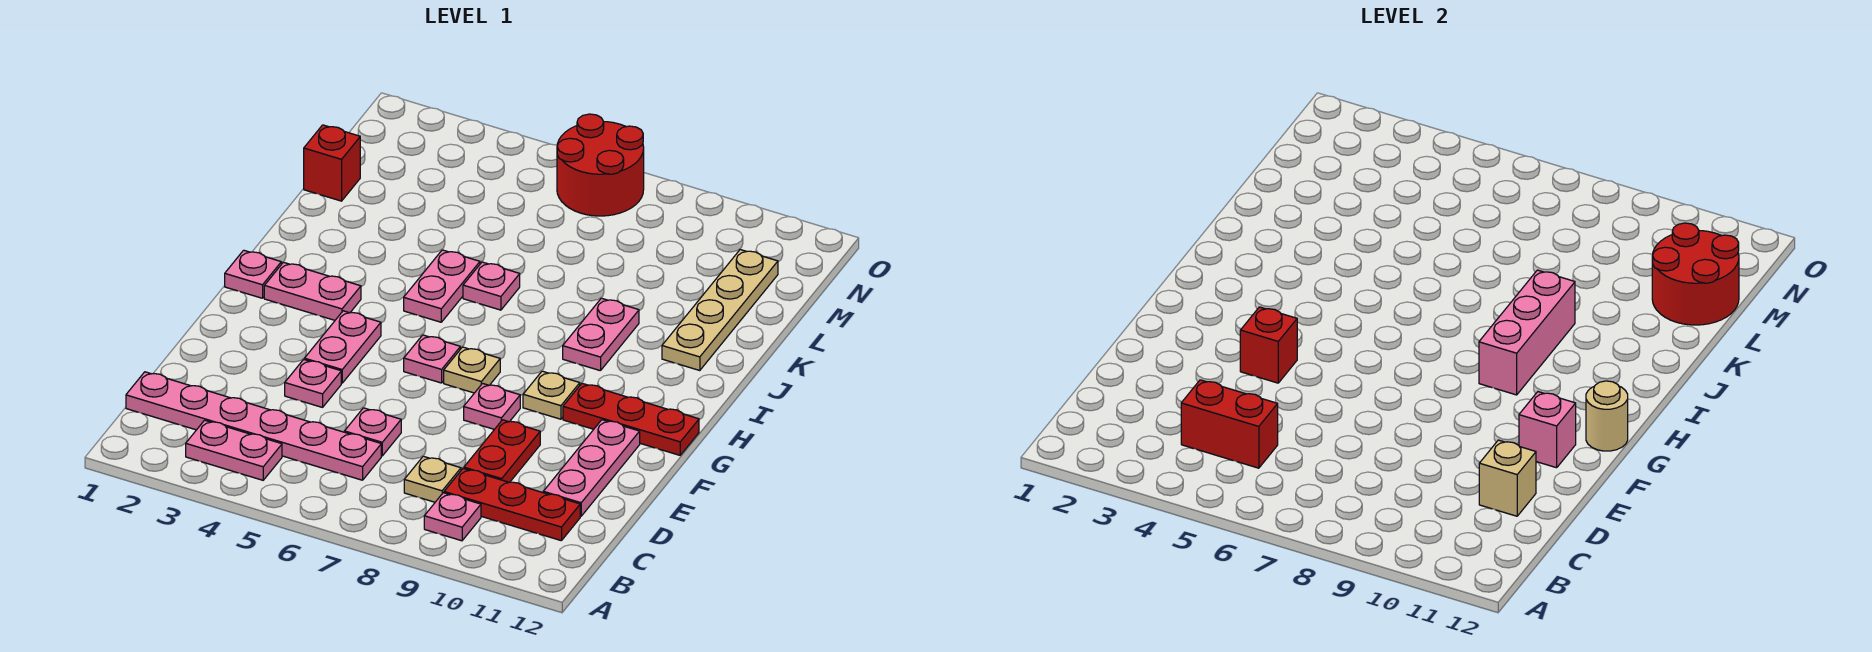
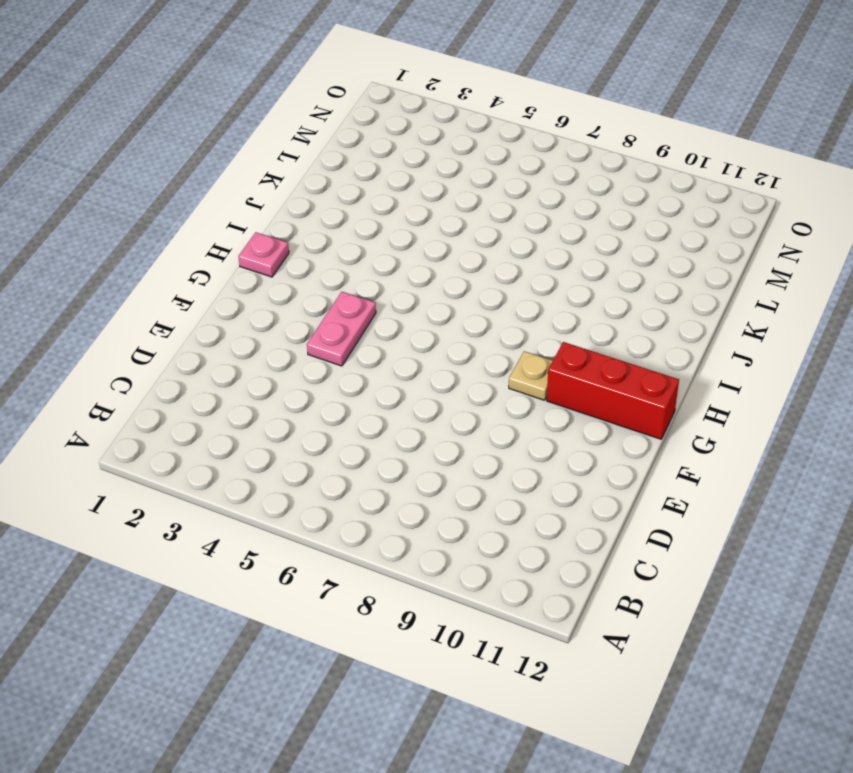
red brick G10:G12 level 1 -> red plate G10:G12 level 1
none -> pink plate B3:B4 level 1
none -> pink plate B9 level 1
none -> pink plate C1:C6 level 1
none -> tan plate C8 level 1

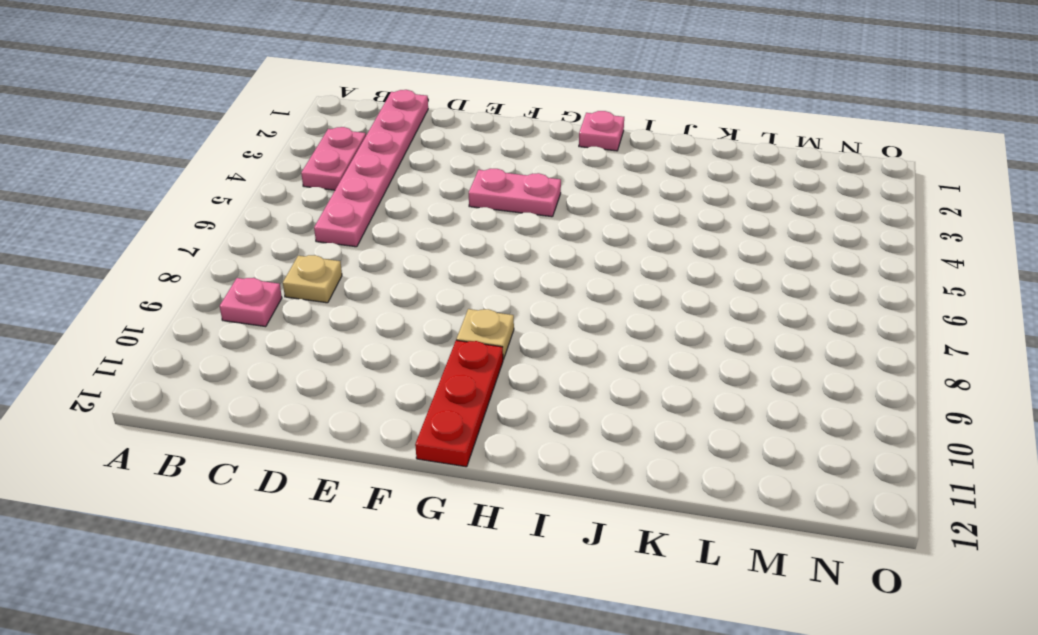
none -> red plate C9:C11 level 1
none -> pink plate D6 level 1
none -> red plate D9:E9 level 1
none -> pink plate D11:F11 level 1

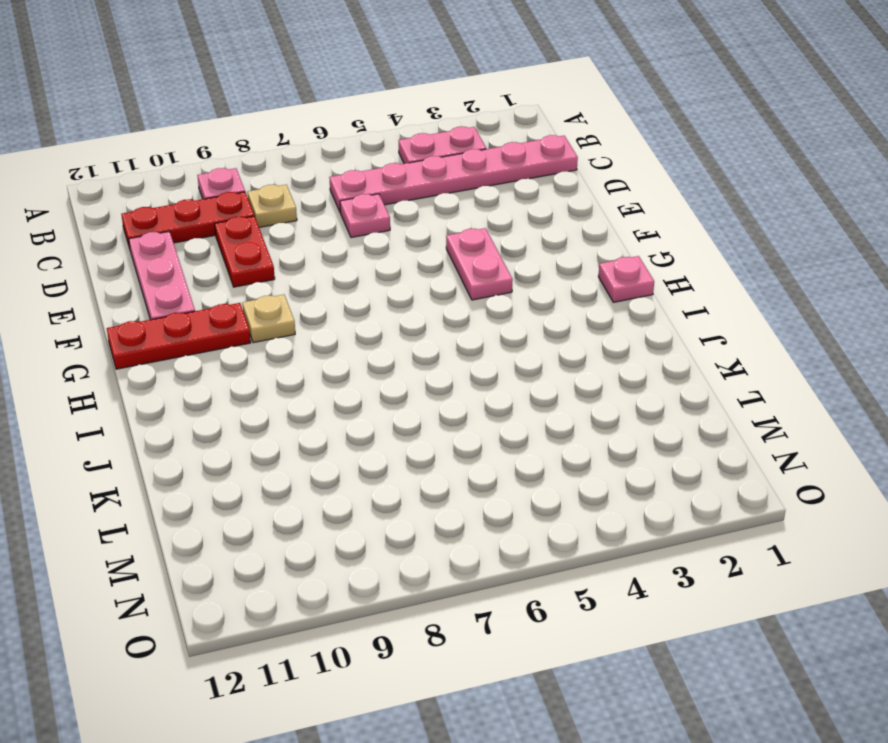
none -> pink plate E4 level 1
none -> pink plate F8 level 1
none -> pink plate G6 level 1
none -> tan plate G7 level 1

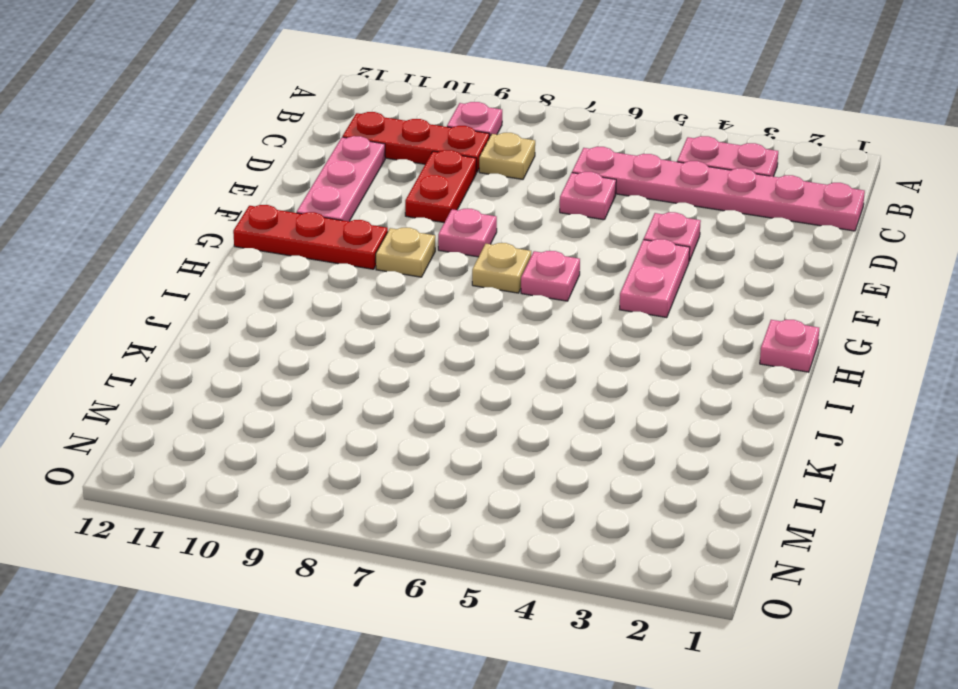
none -> pink plate H2:H3 level 1
none -> pink plate I5:J5 level 1
none -> pink plate I9:J9 level 1
none -> pink plate J6 level 1

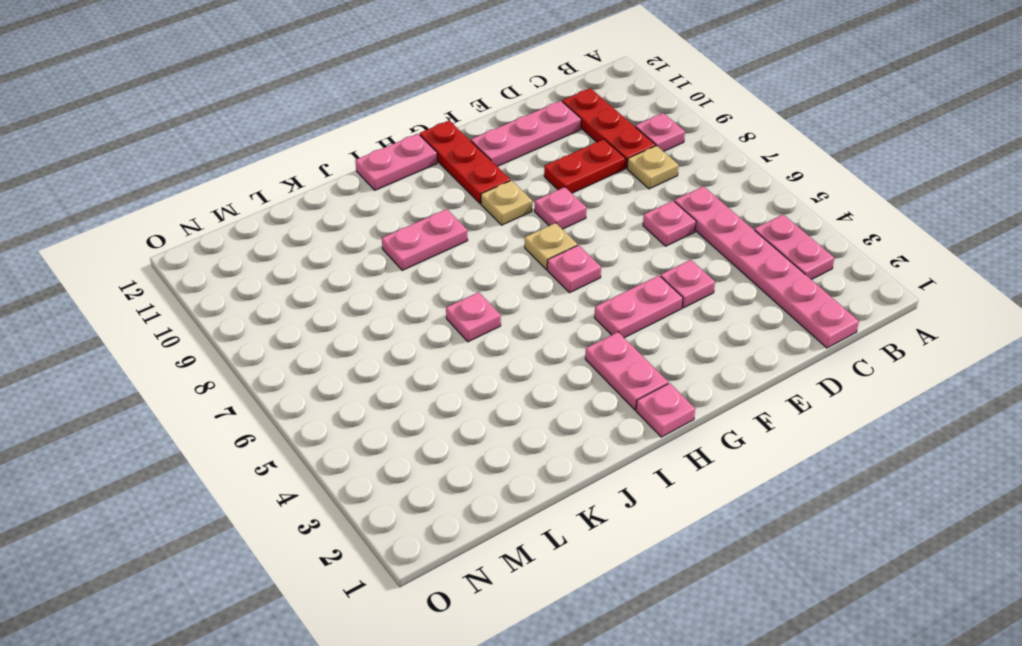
pink plate H12:I12 level 1 -> pink plate I5:J5 level 1
none -> tan plate J11:M11 level 1
none -> red brick L1 level 1
none -> red round brick N6:O7 level 1
none -> red brick C4:C5 level 2

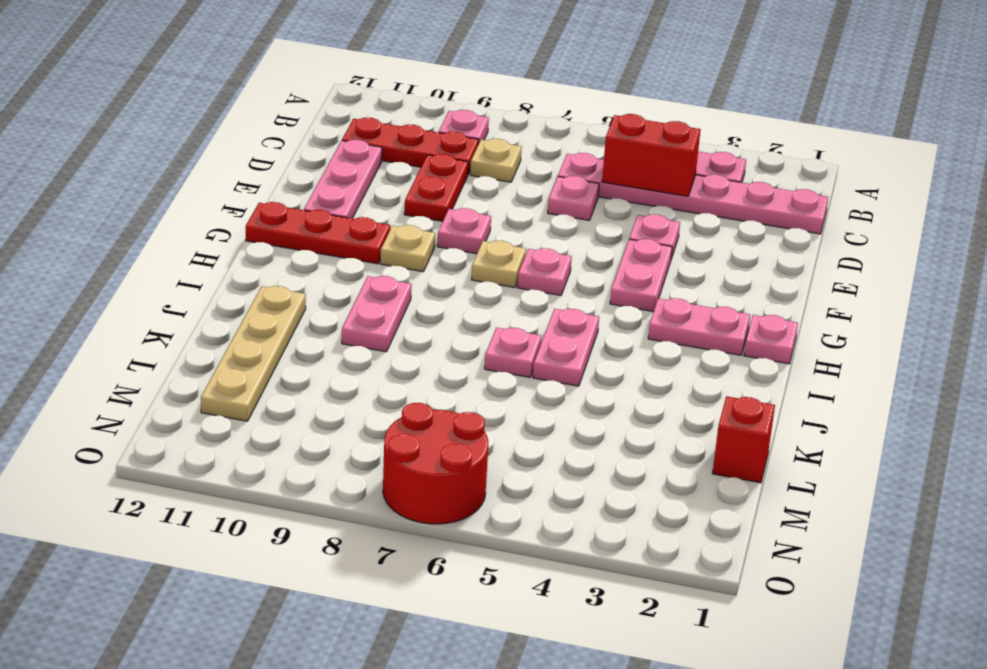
none -> tan brick D11 level 2
none -> red brick F4 level 2
none -> pink brick F11 level 2
none -> tan round brick G12 level 2

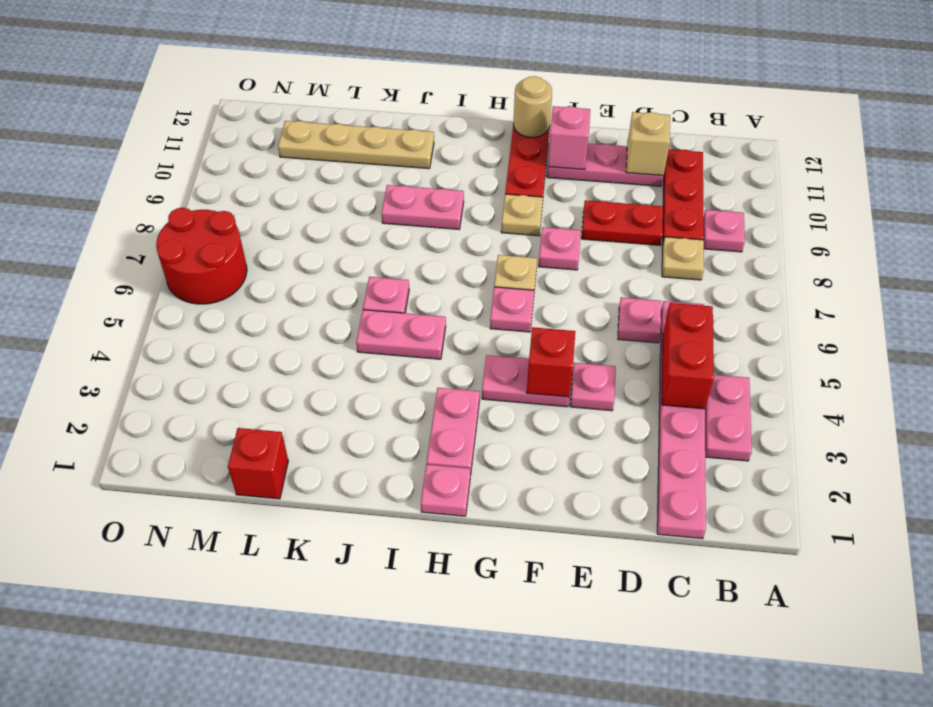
none -> pink brick H9:J9 level 2
none -> red round brick L11:M12 level 2

